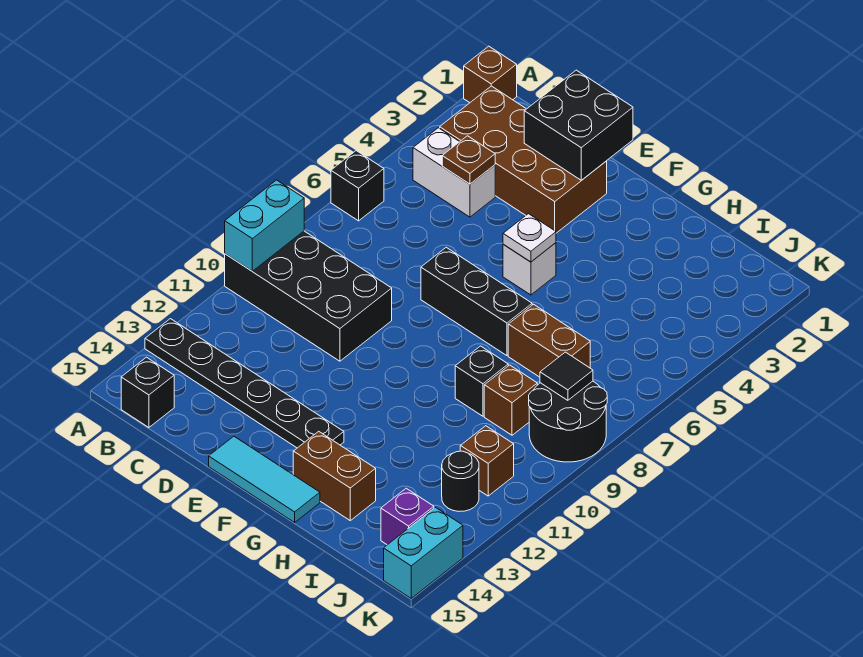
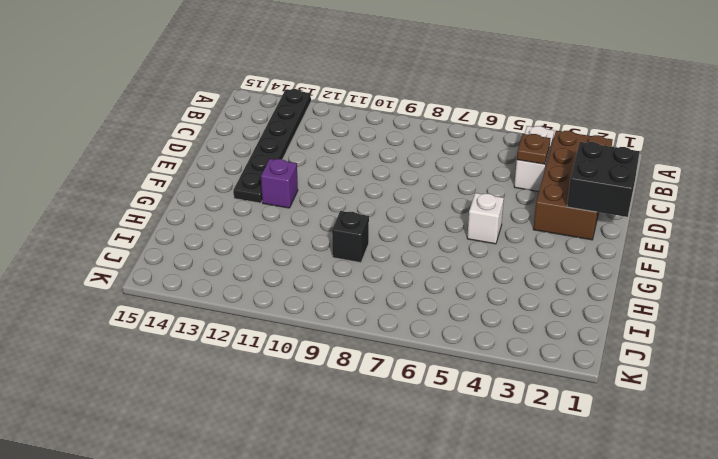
purple brick F12 level 1 -> purple brick J14 level 1
none -> brown brick A1 level 1
none -> black brick A6 level 1
none -> black brick A9:D10 level 1

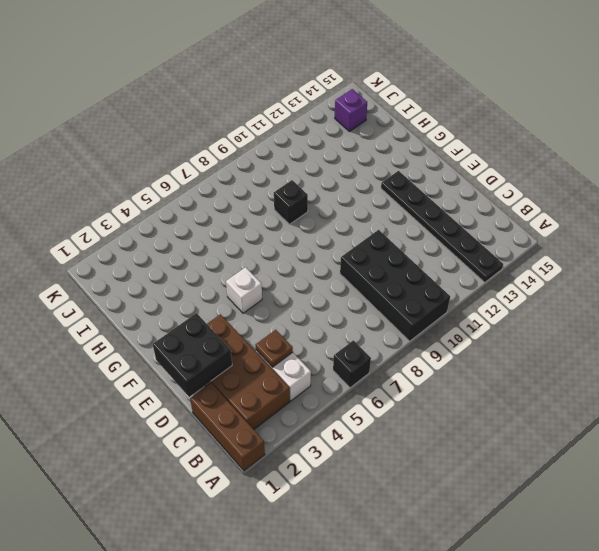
brown brick A1:C1 level 1 -> brown brick A1 level 1
none -> black brick B15 level 1
none -> black brick E7:G7 level 1
none -> cyan tile E15:G15 level 1

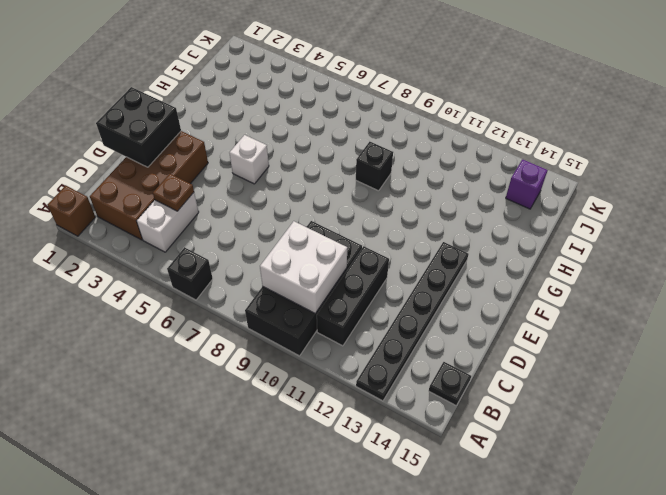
white brick B9:C10 level 2 -> none
black brick B11:D11 level 1 -> black brick E7:G7 level 1
black plate B15 level 1 -> black brick B15 level 1
none -> cyan tile E15:G15 level 1
none -> brown brick G14:H14 level 1
none -> brown brick H7:I7 level 1

